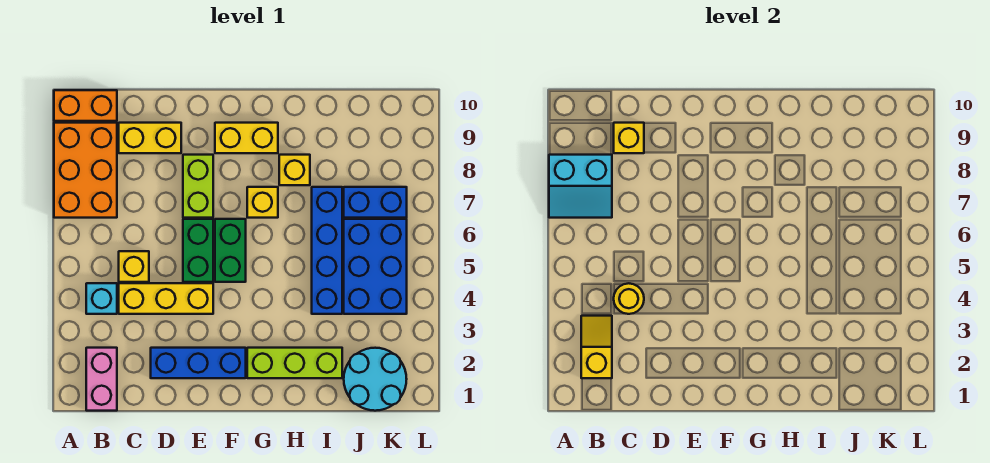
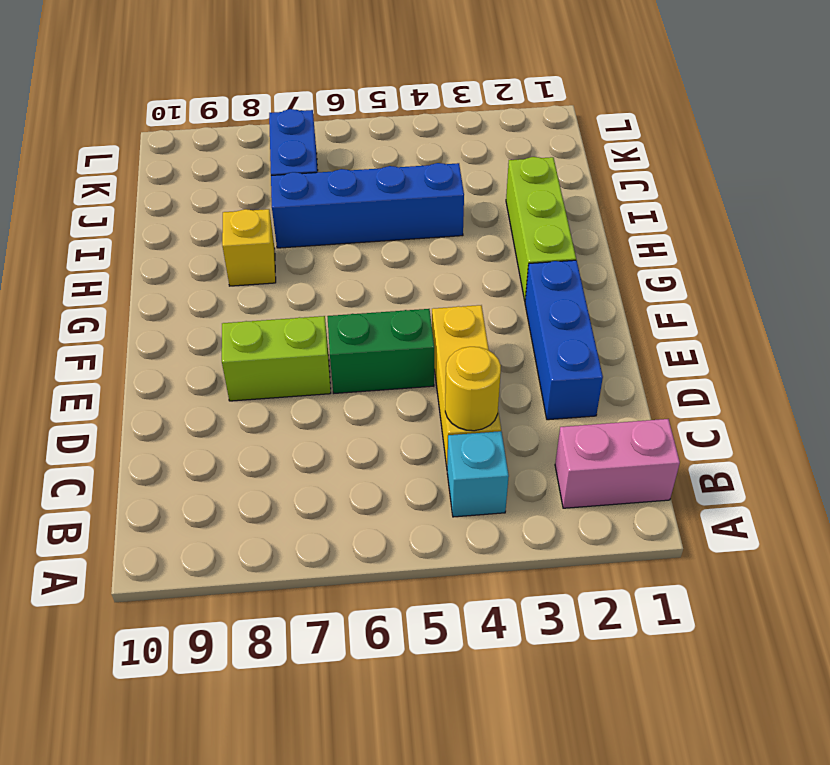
none -> orange brick A7:B9 level 1
none -> orange brick A10:B10 level 1
none -> yellow brick C5 level 1

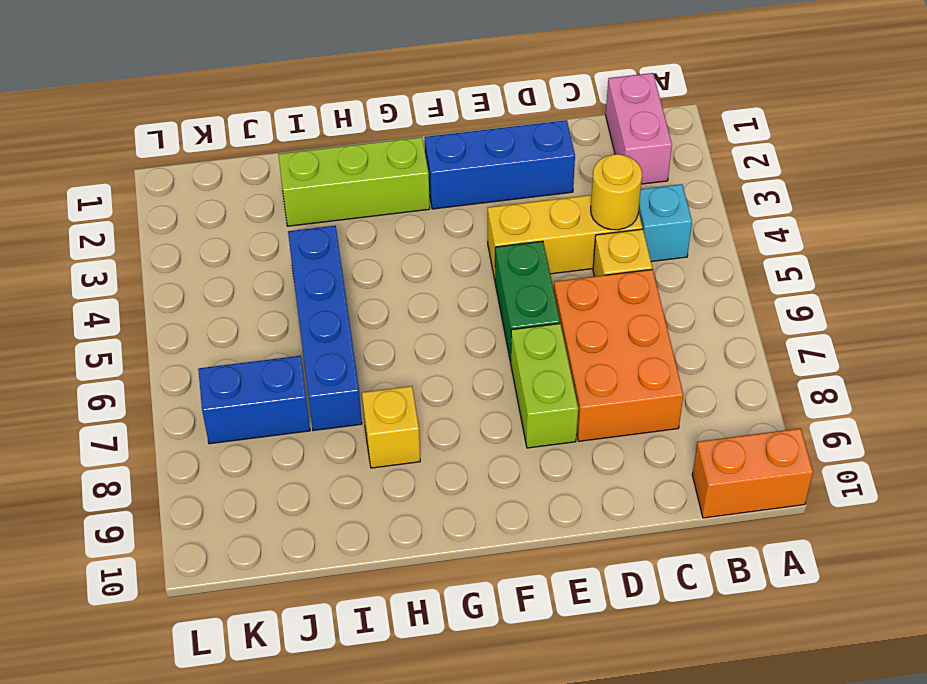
orange brick C6:D8 level 1 -> orange brick A7:B9 level 1
none -> yellow brick C9:D9 level 1
none -> green brick F5:F6 level 1
none -> yellow brick F9:G9 level 1

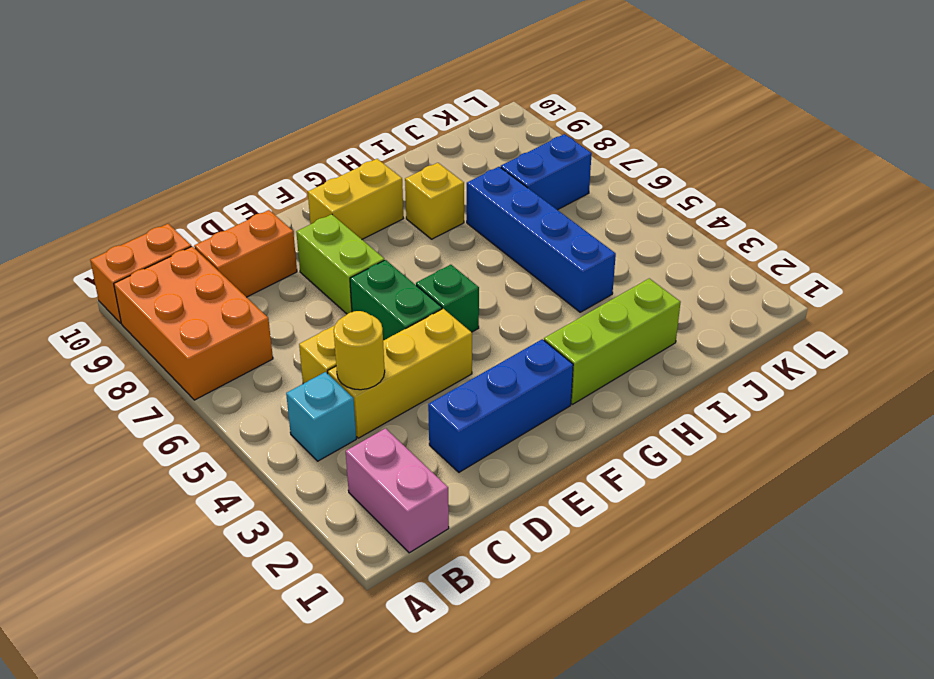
orange brick C9:D9 level 1 -> yellow brick C9:D9 level 1
green brick F5 level 1 -> green brick F5:F6 level 1
none -> yellow brick G7 level 1
none -> cyan round brick J1:K2 level 1
none -> blue brick J4:K6 level 1

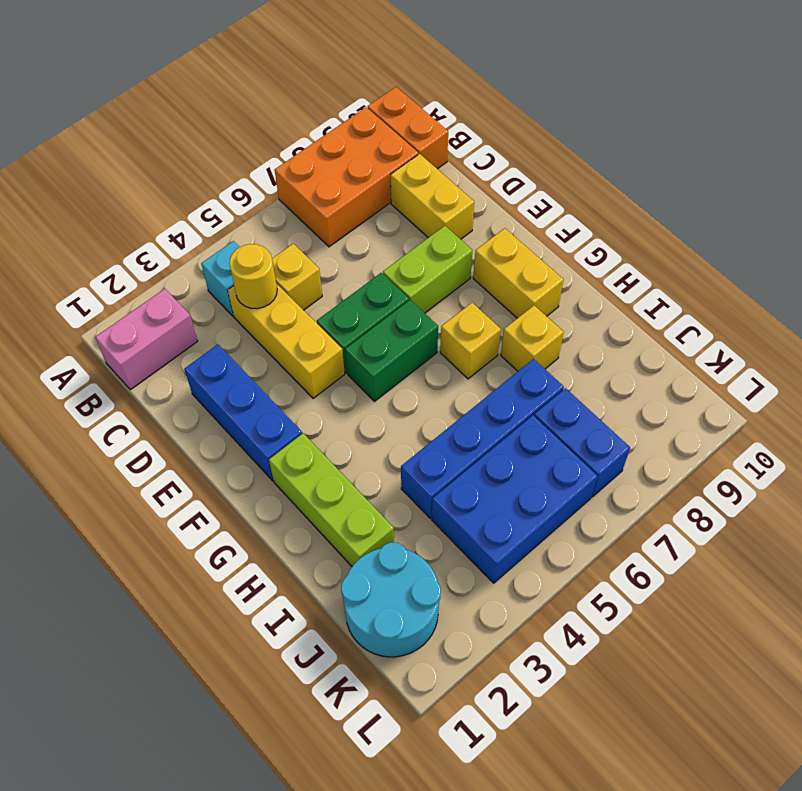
none -> cyan slope A7:B8 level 2 top 8
none -> yellow slope B2:B3 level 2 top 2
none -> yellow brick C9 level 2

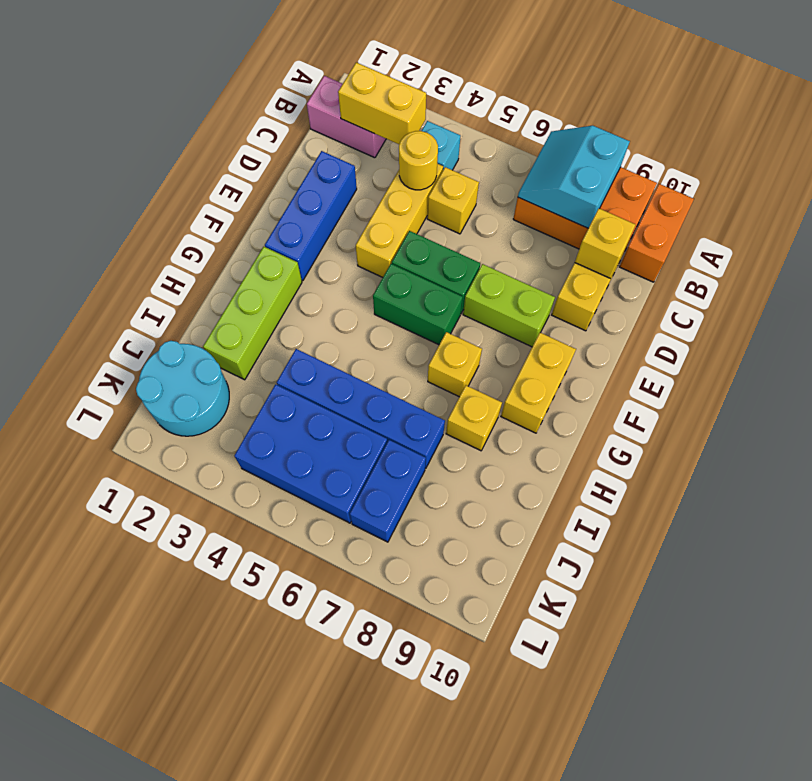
yellow brick B2:B3 level 2 -> yellow slope B2:B3 level 2 top 2

